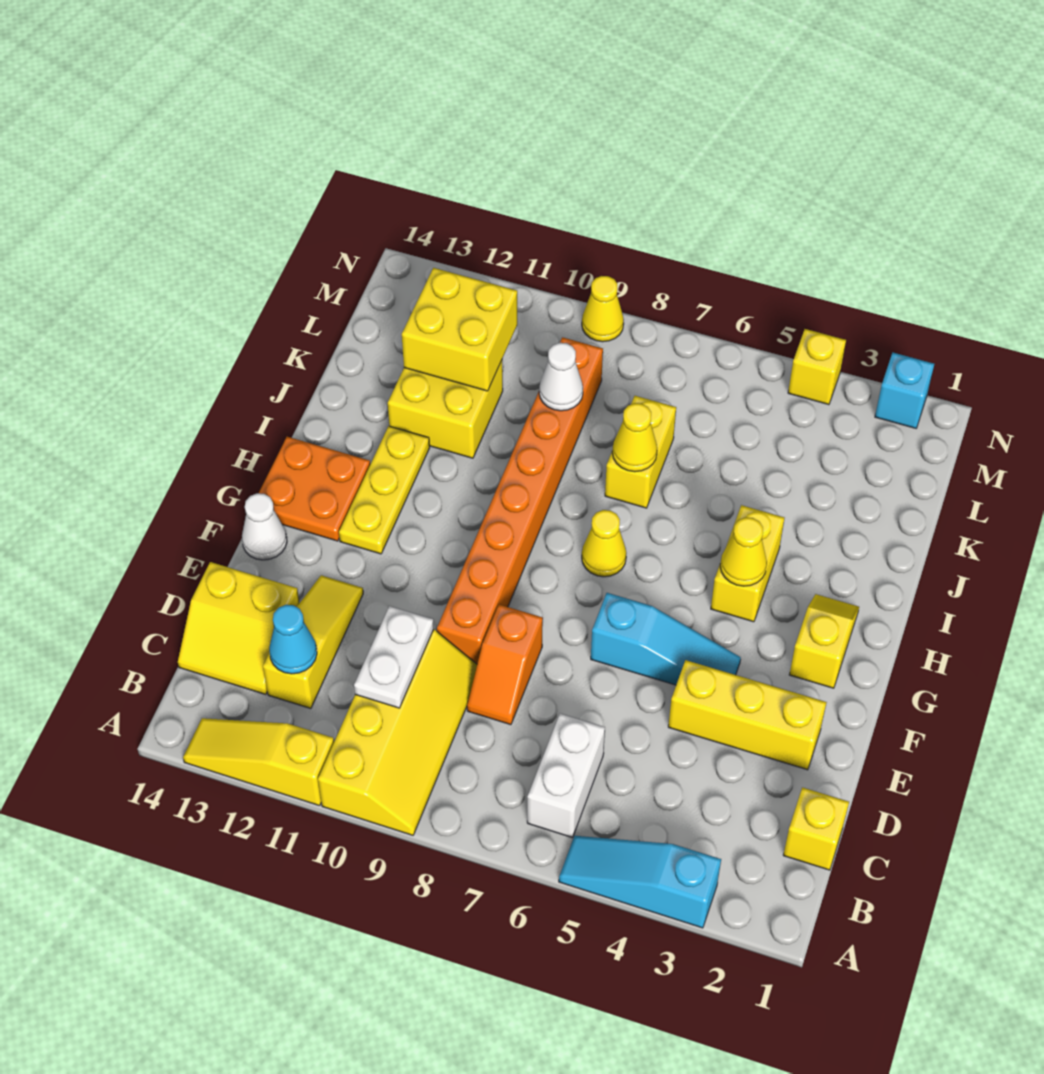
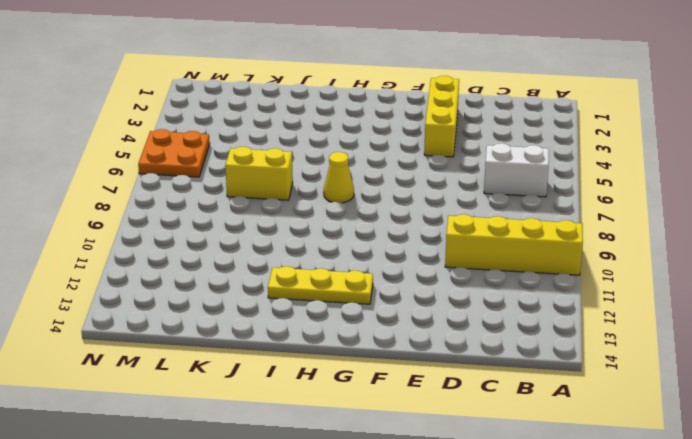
orange plate M5:N6 level 1 -> orange plate G13:H14 level 1
none -> cyan slope A3:A5 level 1 top 3
none -> yellow slope A11:A13 level 1 top 11
none -> yellow brick C1 level 1

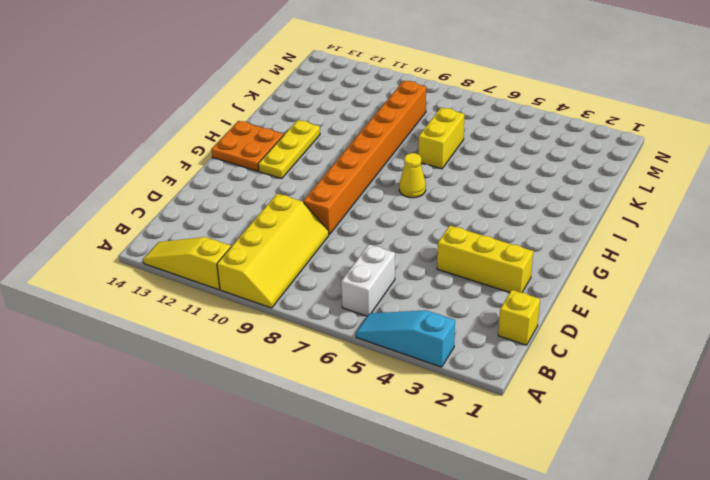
none -> yellow slope C12:E12 level 1 top C
none -> yellow slope C13:D14 level 1 top D
none -> orange slope D8:E8 level 1 top E

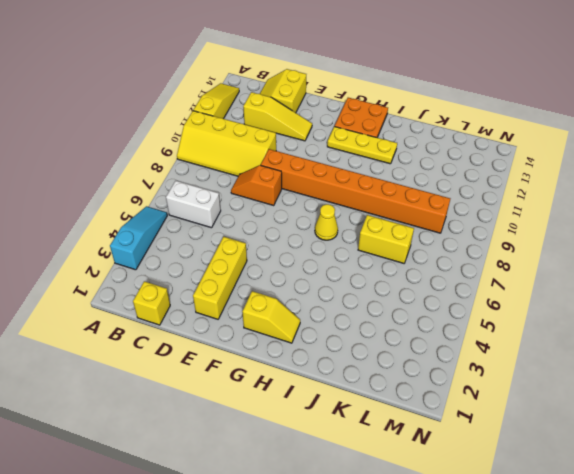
none -> cyan slope F4:F6 level 1 top 6
none -> white cone F14 level 1
none -> yellow brick H4:I4 level 1

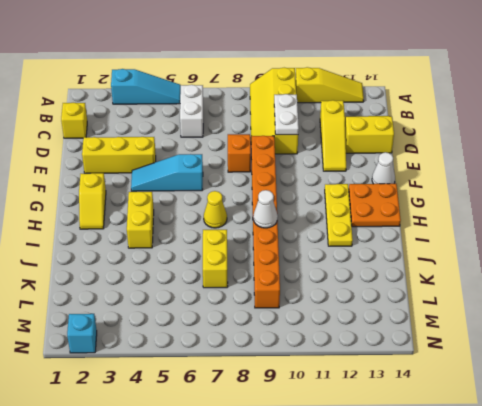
white cone I9 level 2 -> white cone K9 level 2
none -> yellow brick J11:K12 level 1
none -> yellow brick N4 level 1
none -> yellow cone N9 level 1

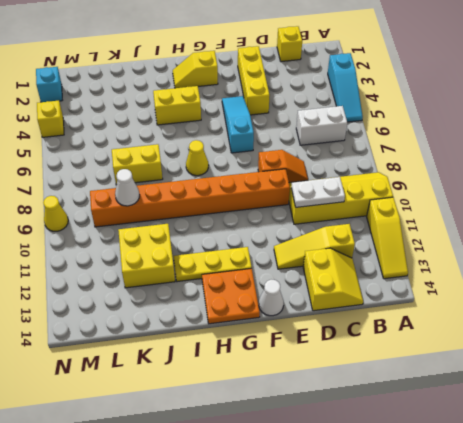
none -> cyan cone C12 level 2
none -> yellow cone H4 level 2
none -> yellow cone J7 level 2

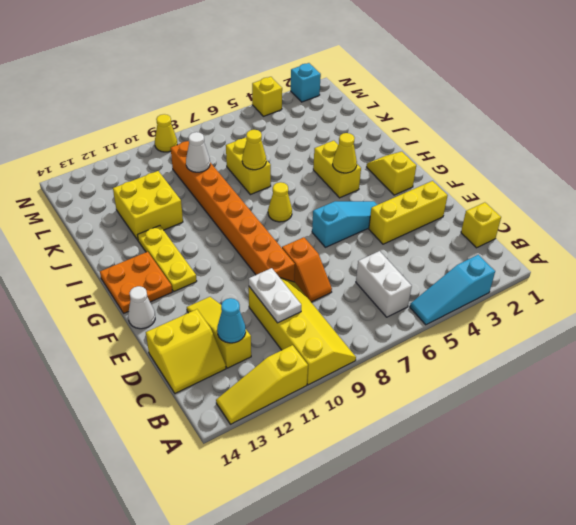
none -> yellow brick K11:L12 level 2

